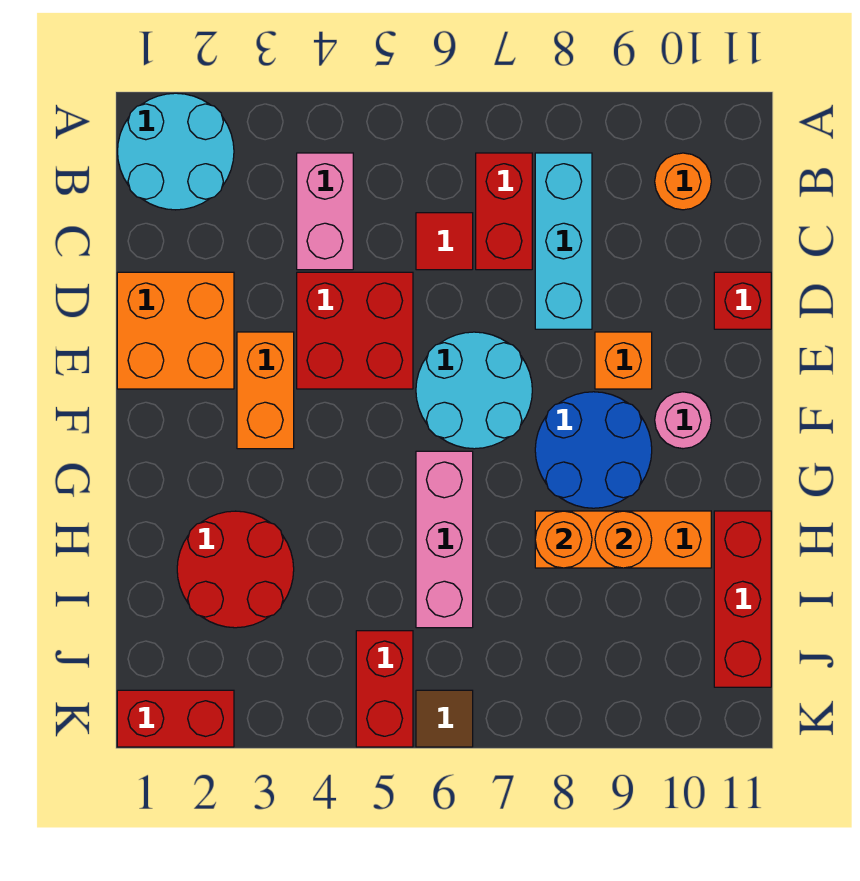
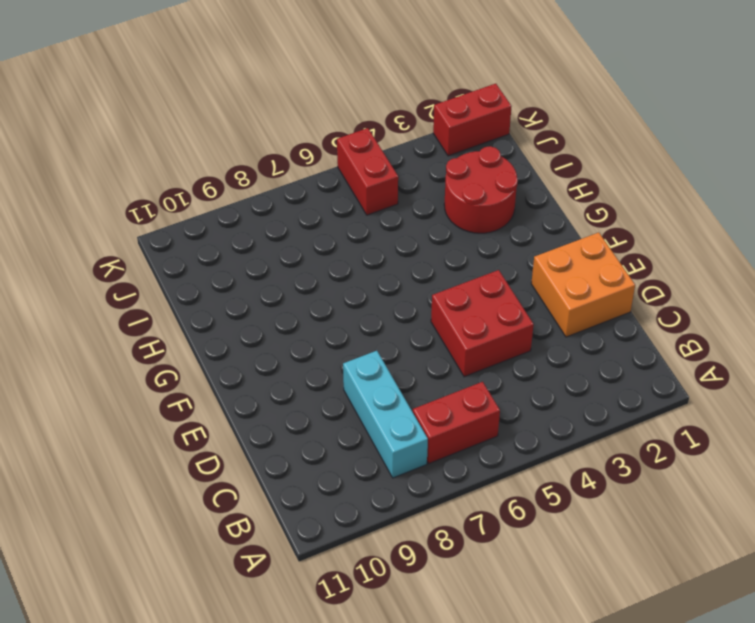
red brick B6:B7 level 1 -> red brick B7:C7 level 1
none -> cyan round brick A1:B2 level 1
none -> pink brick B4:C4 level 1
none -> orange round brick B10 level 1

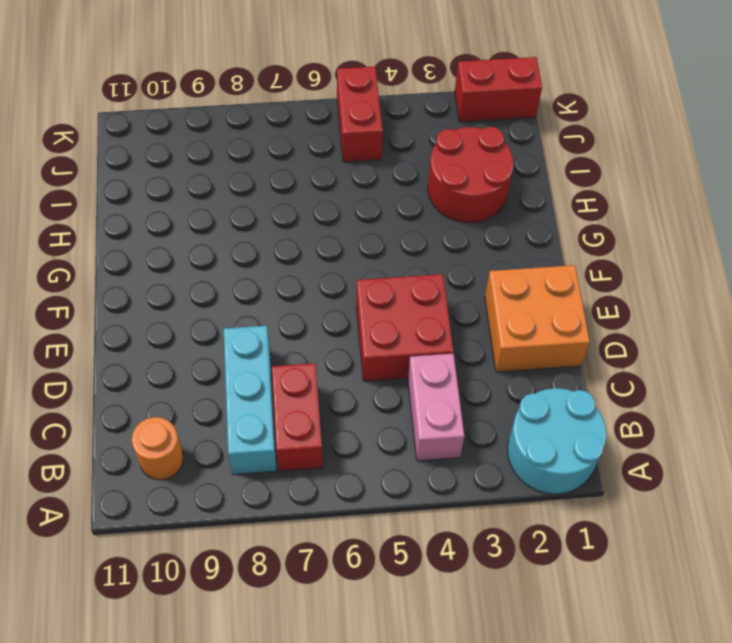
none -> red tile C6 level 1
none -> red brick D11 level 1
none -> orange brick E3:F3 level 1

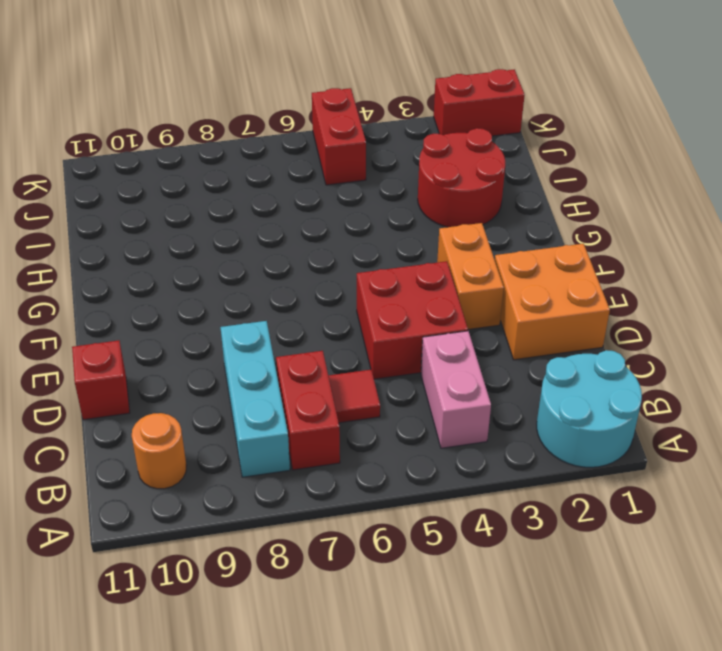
none -> cyan round brick E6:F7 level 1
none -> orange brick E9 level 1
none -> blue round brick F8:G9 level 1

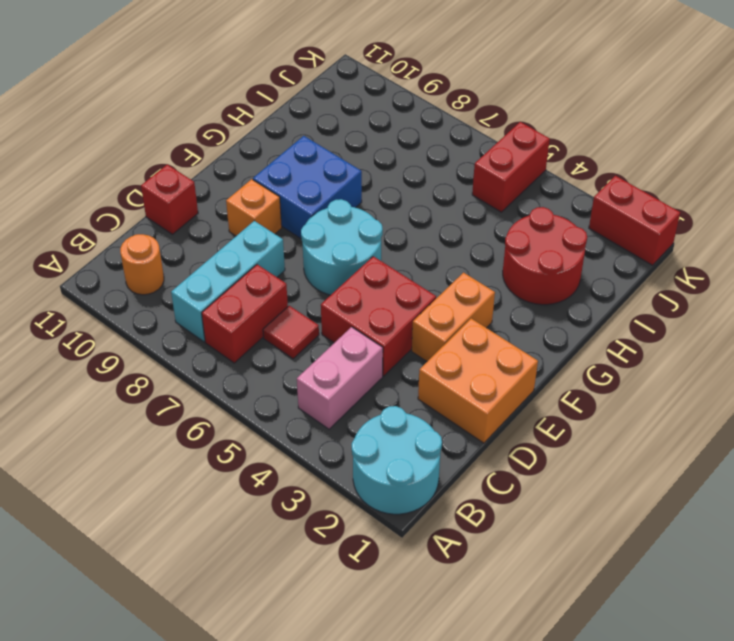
blue brick F8:G9 level 1 -> blue round brick F8:G9 level 1
none -> pink round brick F10 level 1
none -> pink brick G6:I6 level 1
none -> orange brick H8:H10 level 1

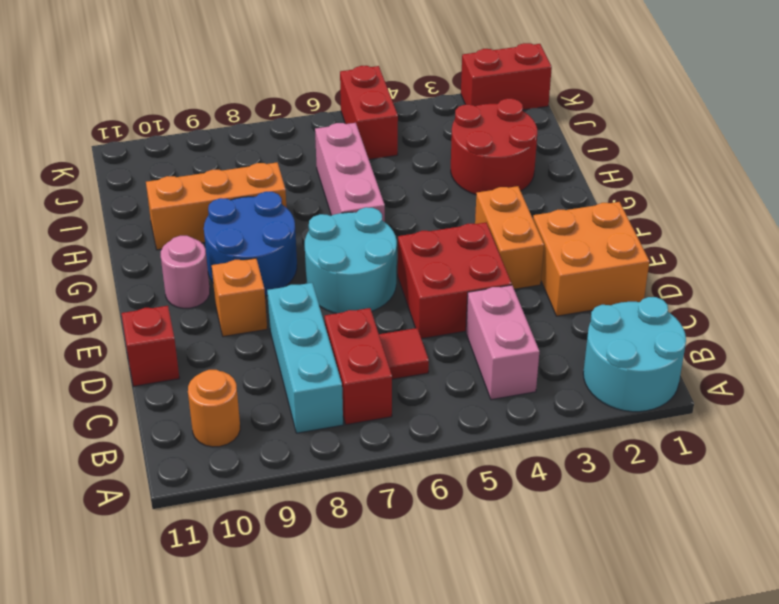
none -> red brick H11:J11 level 1
none -> brown tile K6 level 1
none -> orange round brick H8 level 2

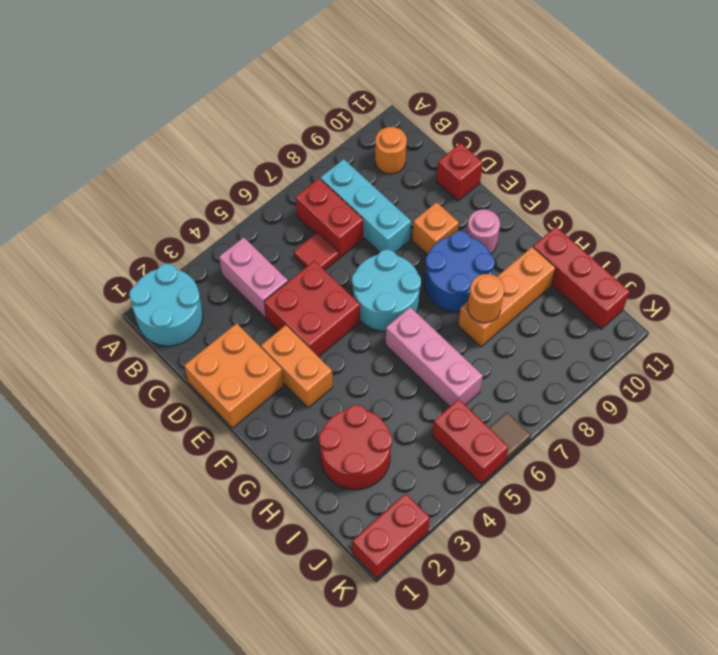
none -> orange round brick H9 level 2

